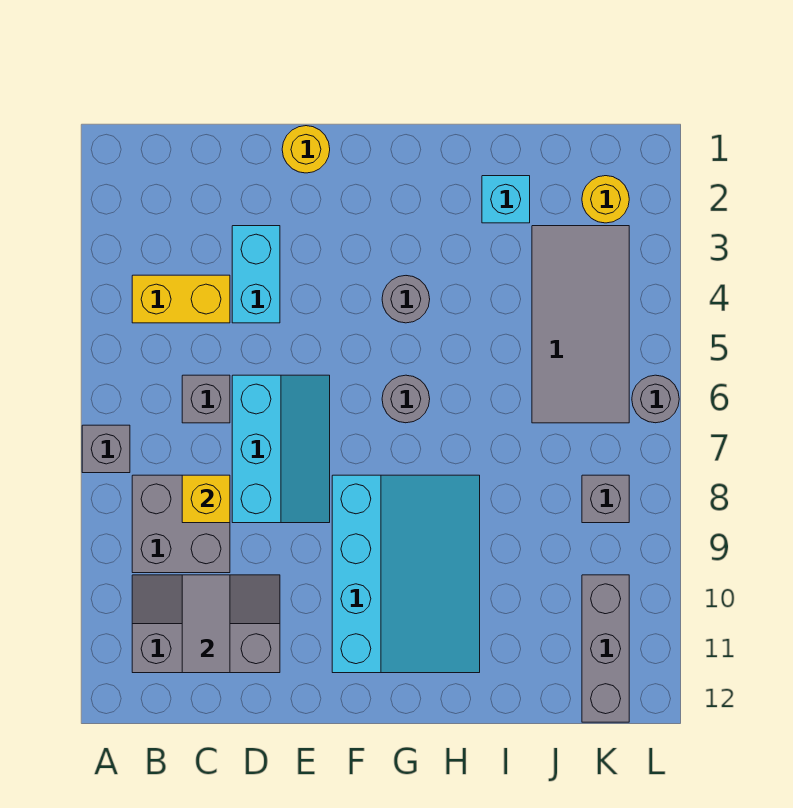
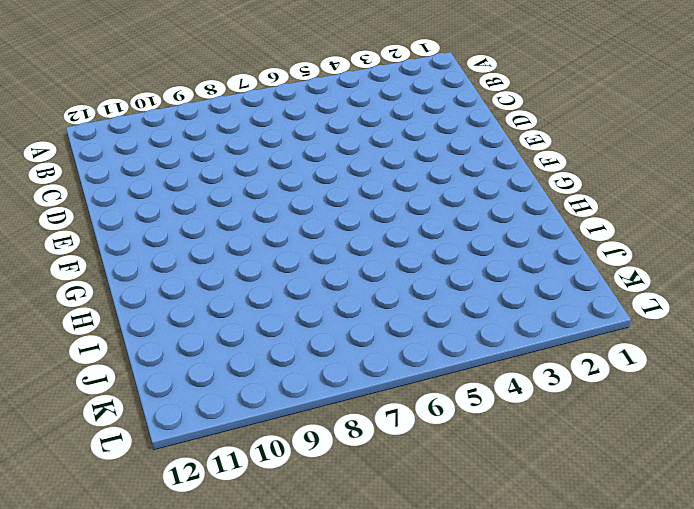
none -> grey brick A7 level 1
none -> yellow brick B4:C4 level 1
none -> grey brick B8:C9 level 1

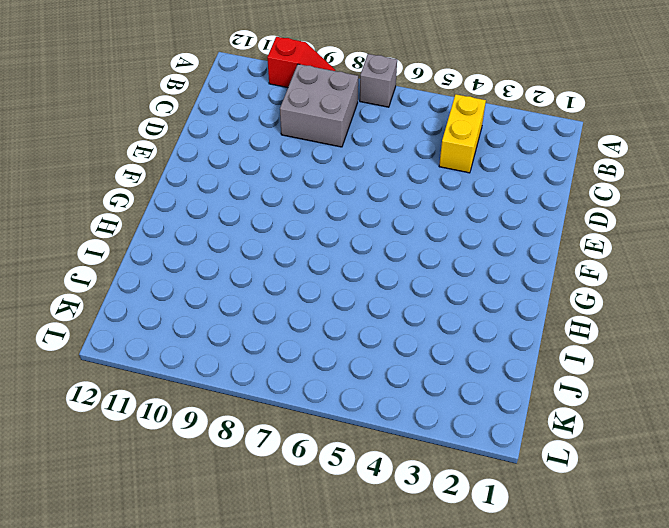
red slope A9:A10 level 1 top 10 -> none
none -> grey slope B10:D11 level 1 top 11
none -> grey brick C6 level 1
none -> cyan brick D3:D4 level 1

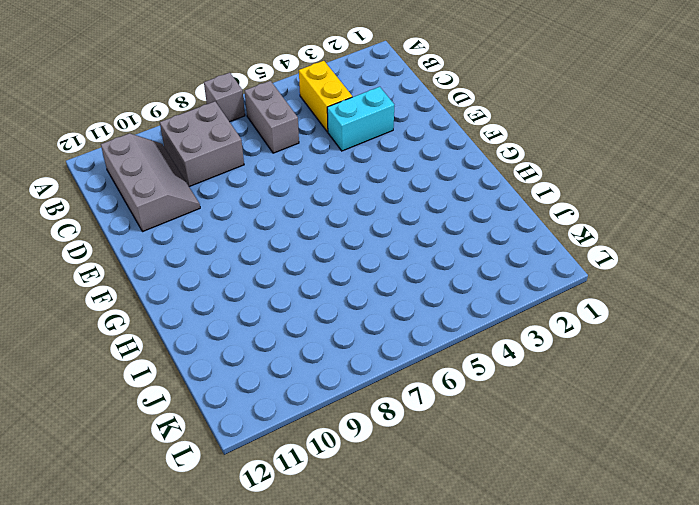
grey brick B6:C6 level 1 -> grey brick C6 level 1
none -> cyan slope D6:E8 level 1 top D
none -> yellow round brick E1 level 1
none -> cyan slope F8:H11 level 1 top F

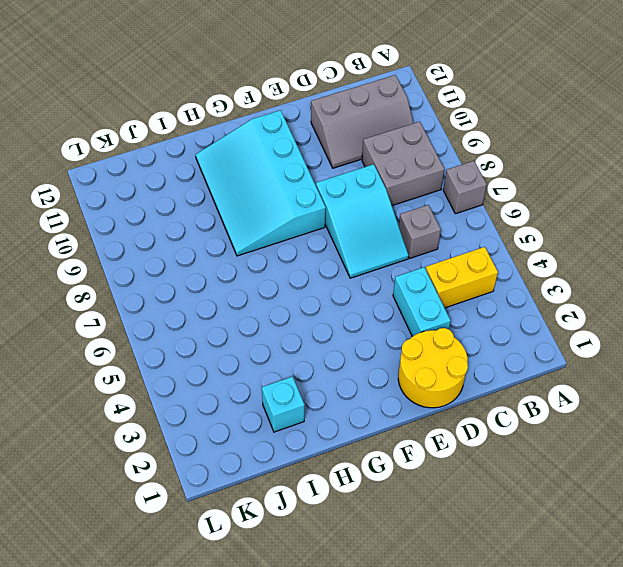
yellow round brick D1:E2 level 1 -> yellow round brick E1 level 1
cyan slope D6:E8 level 1 top 8 -> cyan slope D6:E8 level 1 top D
none -> grey round brick G4 level 1
none -> grey round brick G6 level 1
none -> grey tile J3:K6 level 1

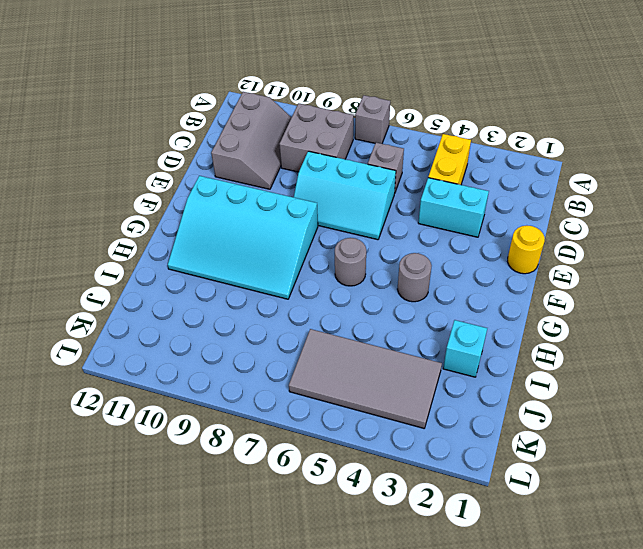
none -> yellow round brick K2 level 1
none -> grey brick K8 level 1
none -> grey brick K10:K12 level 1

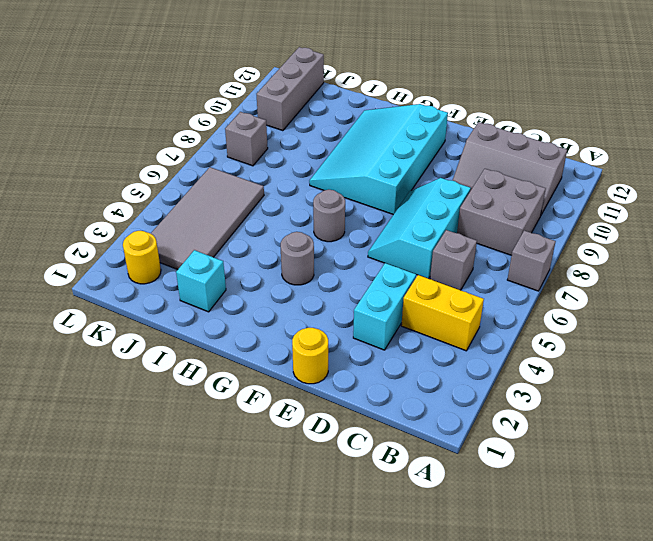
none -> grey round brick L6 level 1
none -> yellow brick C8 level 2
none -> grey tile C10:C11 level 2

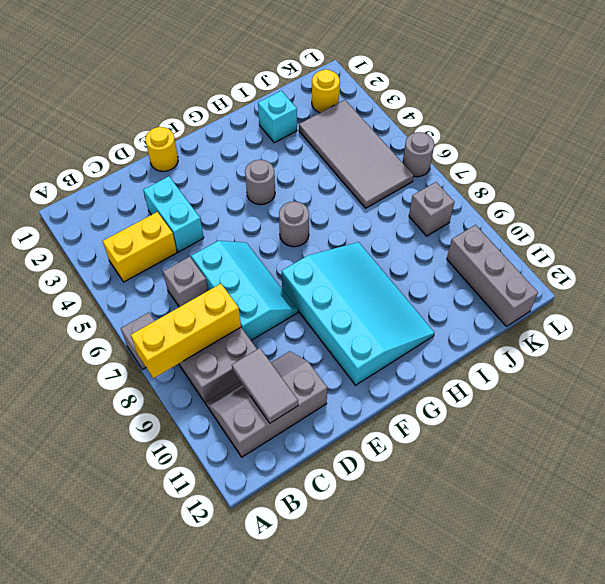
yellow brick A8:C8 level 2 -> yellow brick C8 level 2

